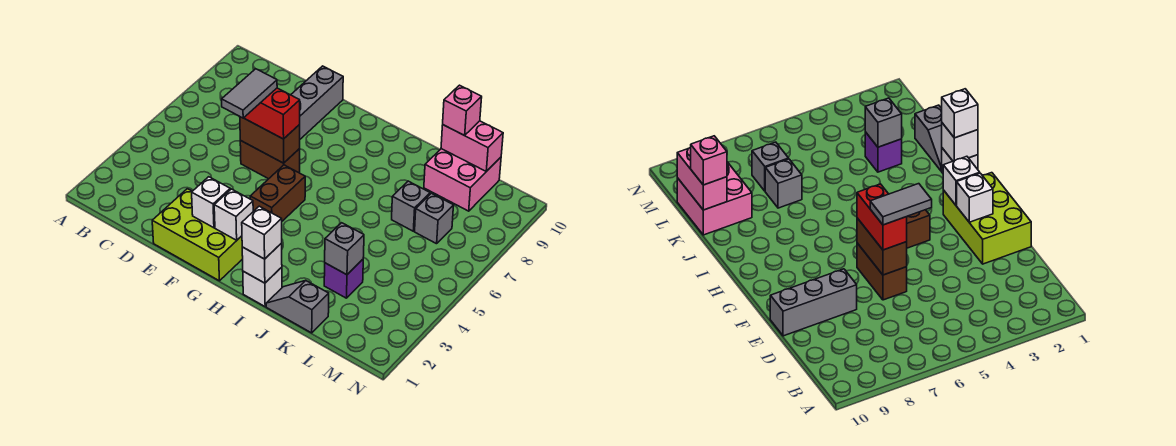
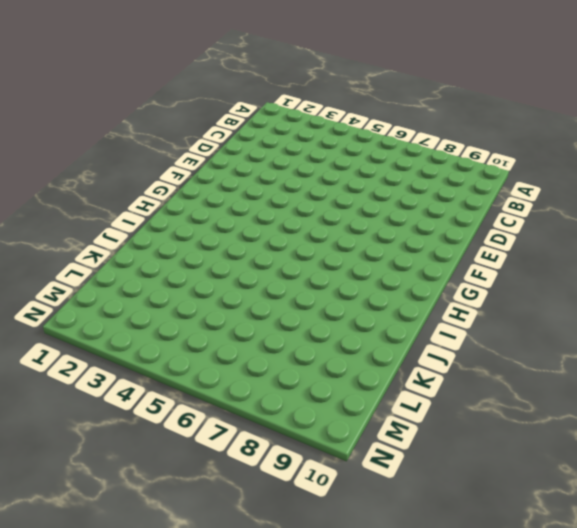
none -> lime brick E1:G2 level 1
none -> brown brick E6:F6 level 1
none -> grey brick E8:E10 level 1

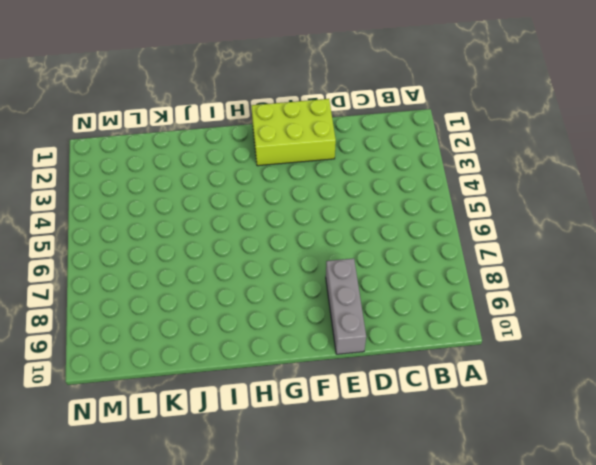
none -> brown brick E6:F6 level 1
none -> brown brick G4:G5 level 1
none -> white brick I1 level 1

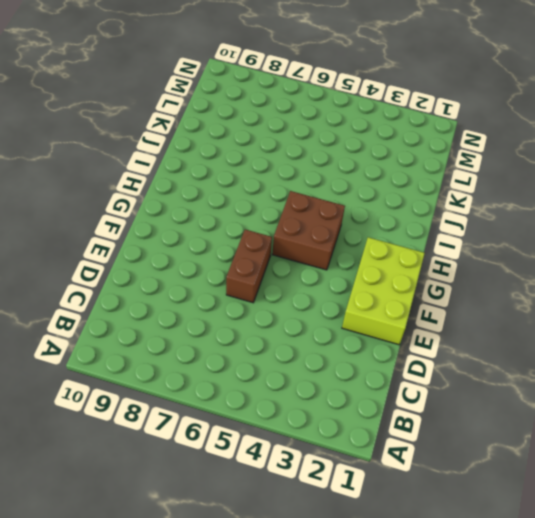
brown brick G4:H5 level 1 -> brown brick G4:G5 level 1
none -> grey brick E8:E10 level 1
none -> white brick I1 level 1
none -> grey slope J1:K1 level 1 top K

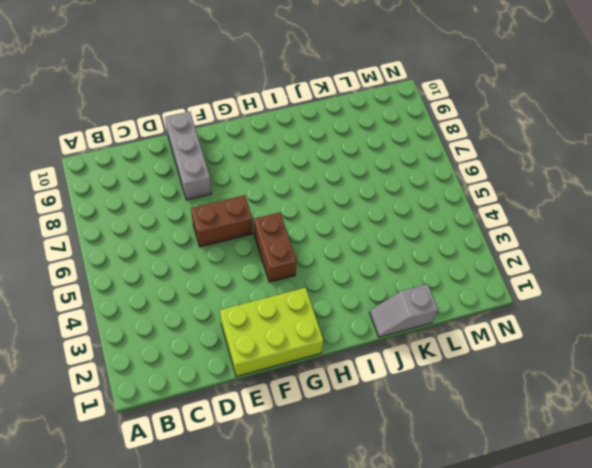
none -> white brick I1 level 1
none -> purple brick K3 level 1
none -> grey brick K7 level 1

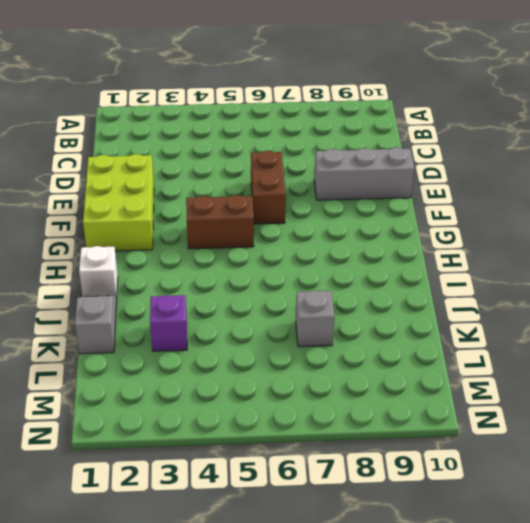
none -> pink brick K9:L10 level 1
none -> grey brick L7 level 1
none -> brown brick E6:F6 level 2

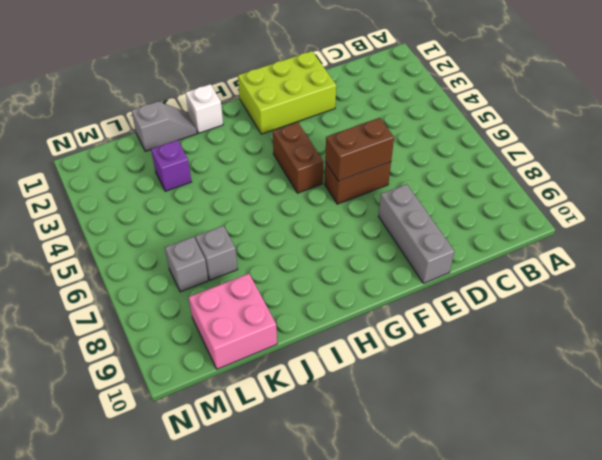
none -> white brick F2 level 2
none -> white brick G2 level 2
none -> white brick I1 level 2

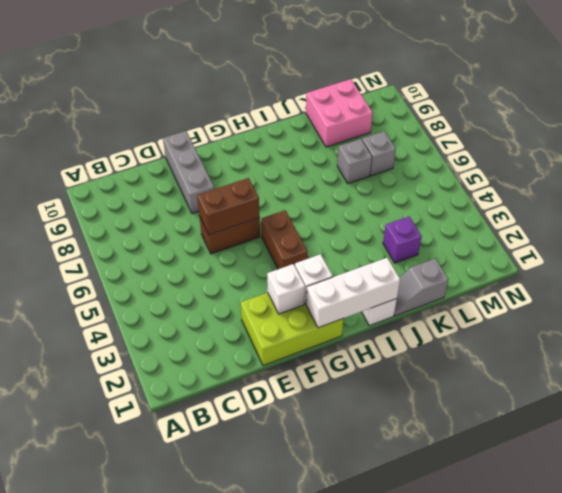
white brick G1:I1 level 2 -> white brick I1 level 2
none -> grey brick K3 level 2
none -> pink brick K10:L10 level 2
none -> red brick E6:F6 level 3

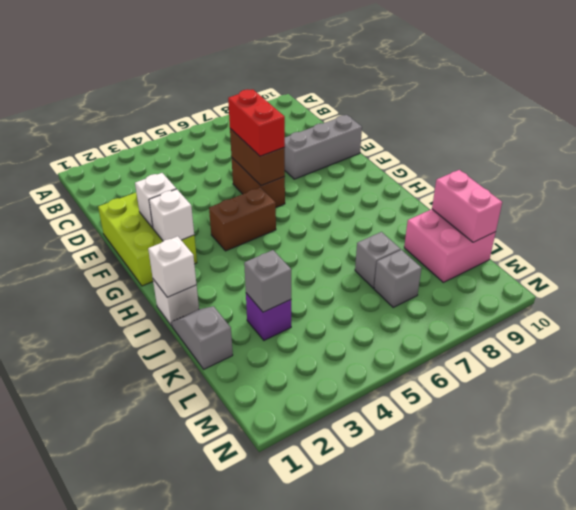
none -> white brick I1 level 3
none -> pink brick K10 level 3
none -> grey tile E5:E6 level 4

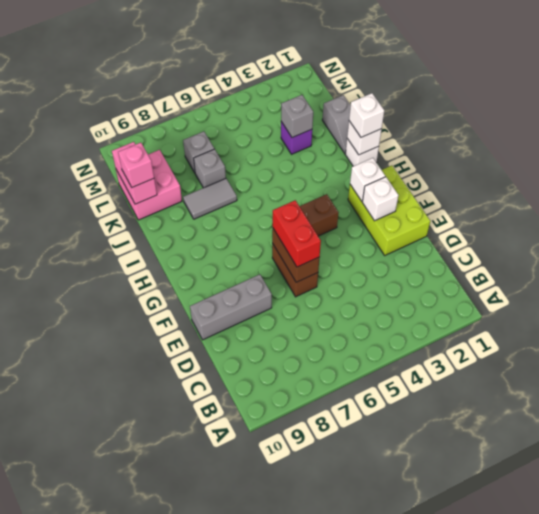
grey tile J7:J8 level 1 -> grey tile E5:E6 level 4

